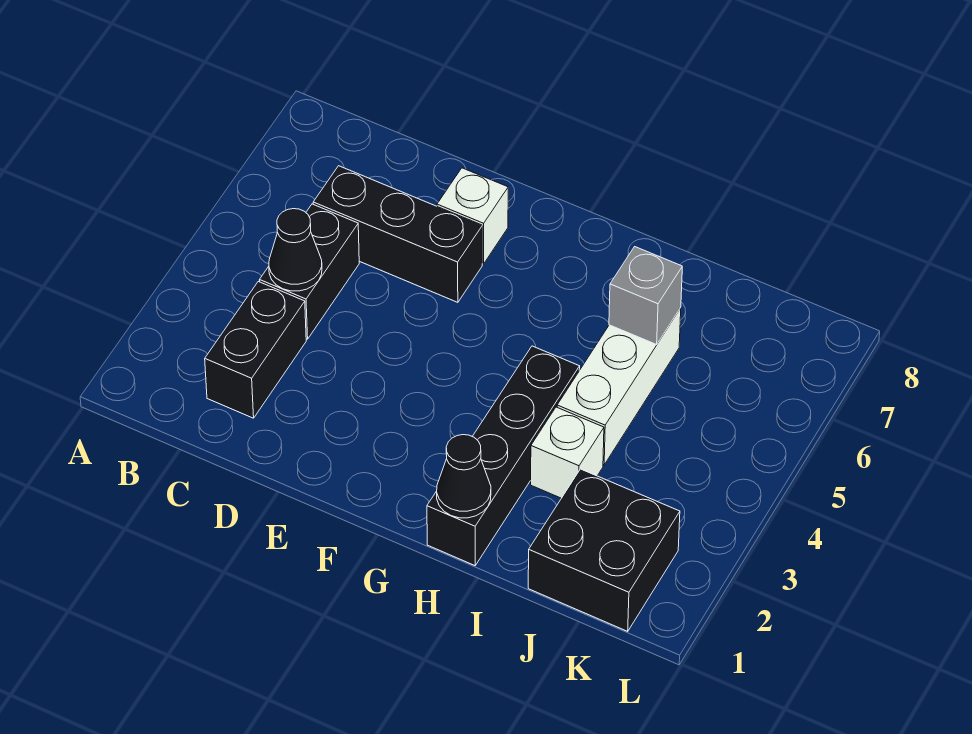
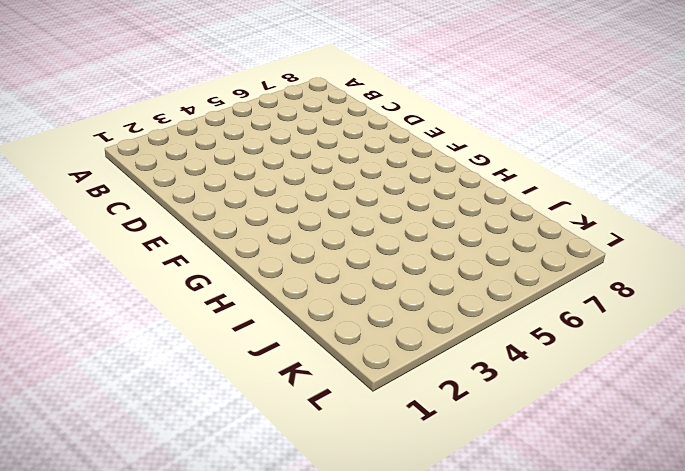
none -> black brick C2:C3 level 1
none -> black brick C4:C5 level 1

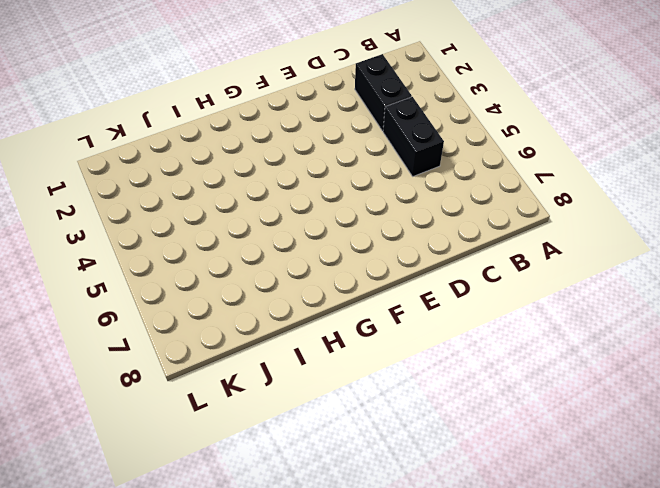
none -> black brick C6:E6 level 1
none -> white brick E7 level 1

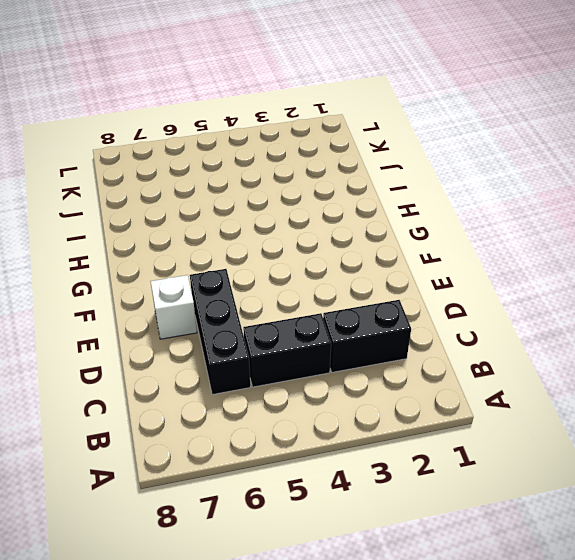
none -> black brick H1:H4 level 1
none -> white brick I3 level 1

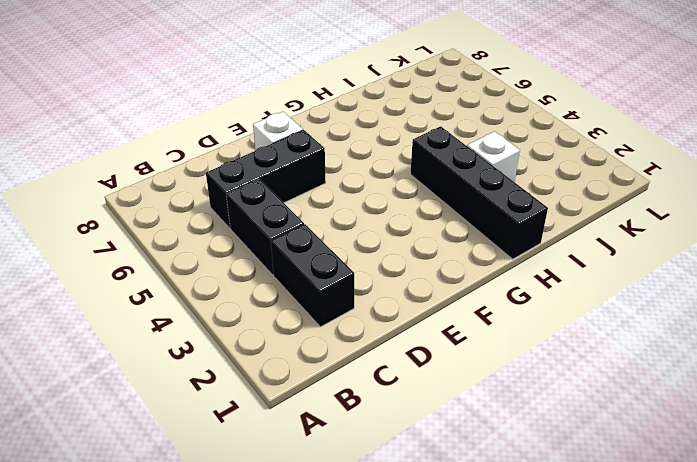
none -> white brick I4:I6 level 1
none -> black brick J1:K2 level 1

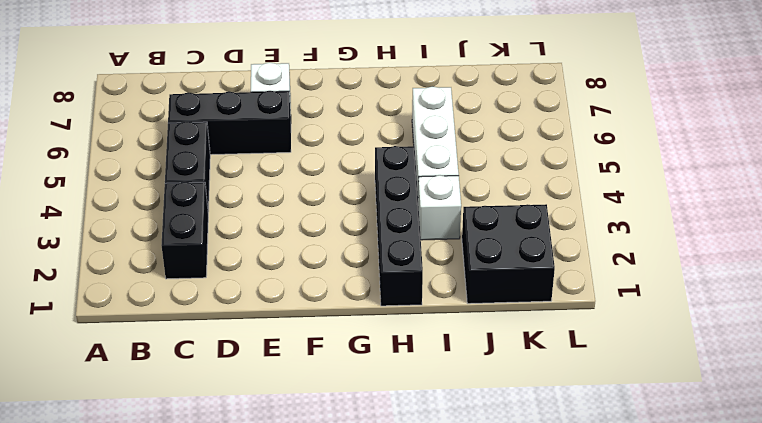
none -> black cone C4 level 2
none -> black cone H1 level 2

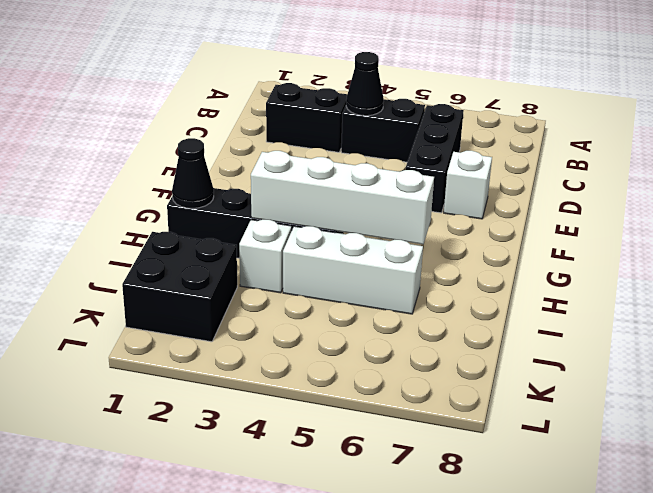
white brick H3:H6 level 2 -> none
none -> grey brick I6 level 2

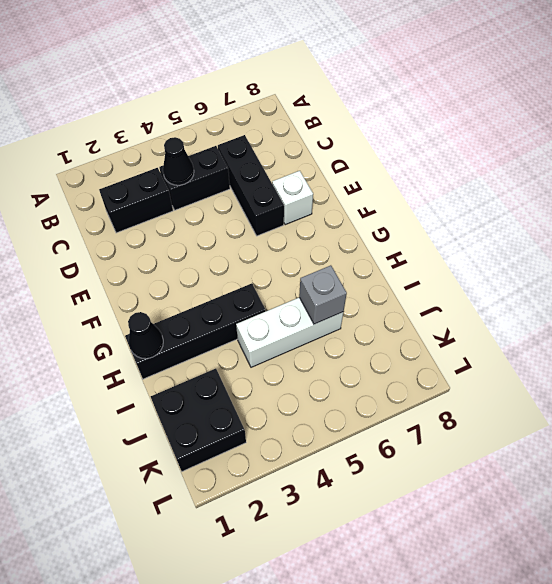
none -> white brick I3 level 1

